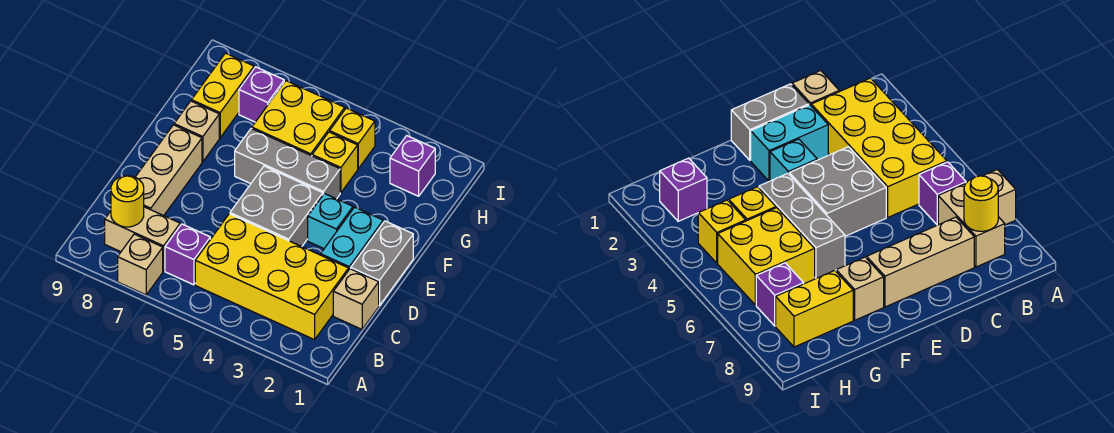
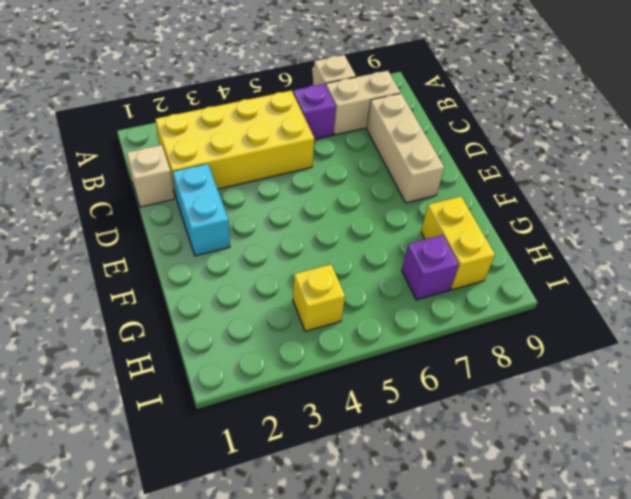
none -> grey brick D1:E1 level 1
none -> grey brick D4:E5 level 1
none -> cyan brick E3 level 1

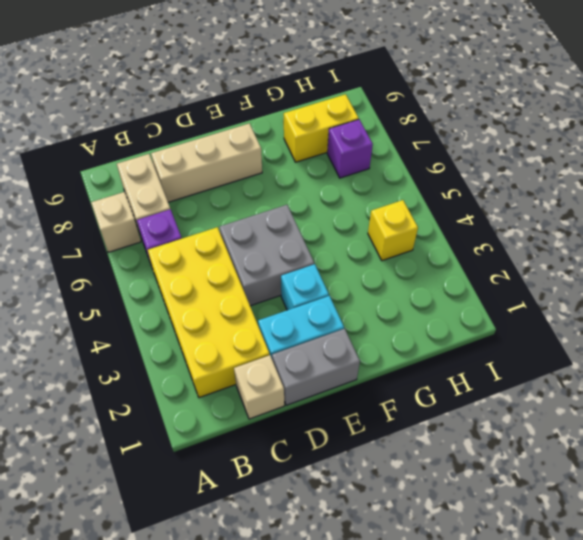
none -> grey brick F4:F6 level 1
none -> tan brick F8 level 1
none -> yellow brick G4 level 1

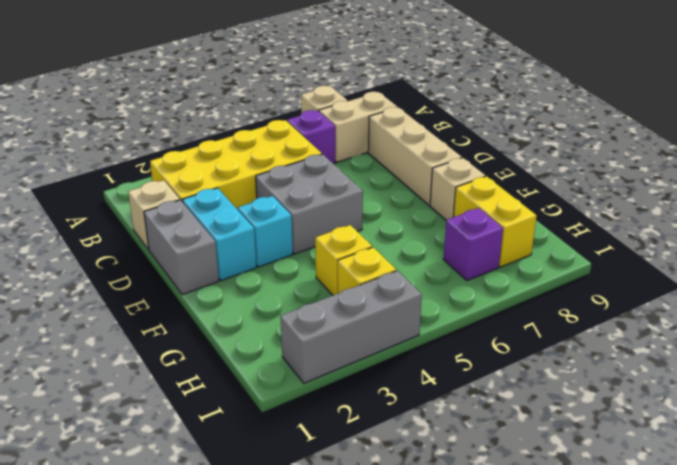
grey brick I2:I4 level 1 -> grey brick F4:F6 level 1
none -> yellow brick G5:H6 level 1
none -> purple brick H2 level 1
none -> yellow round brick B8 level 2

